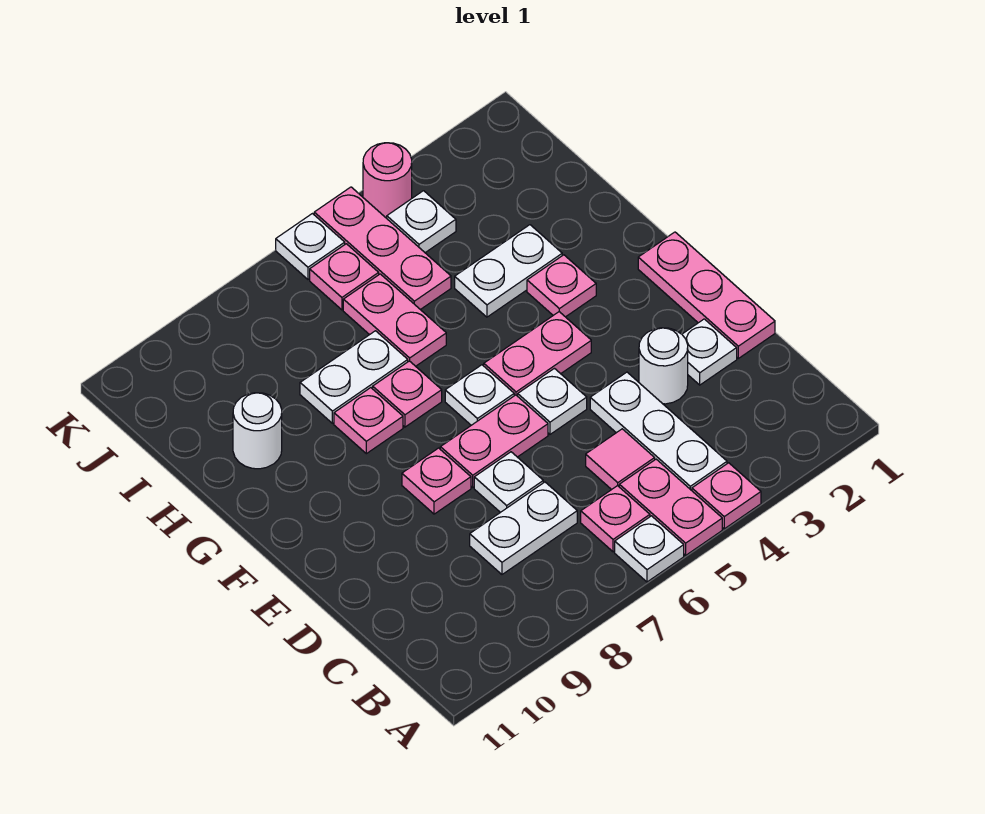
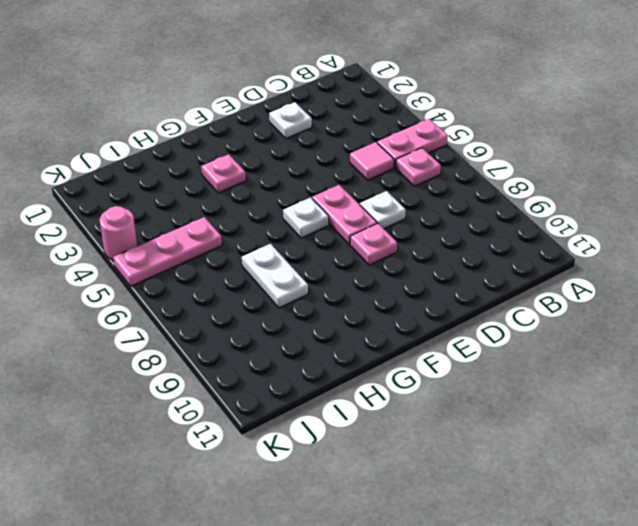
none -> pink plate A4 level 1
none -> white plate A6 level 1
none -> white plate B4:D4 level 1

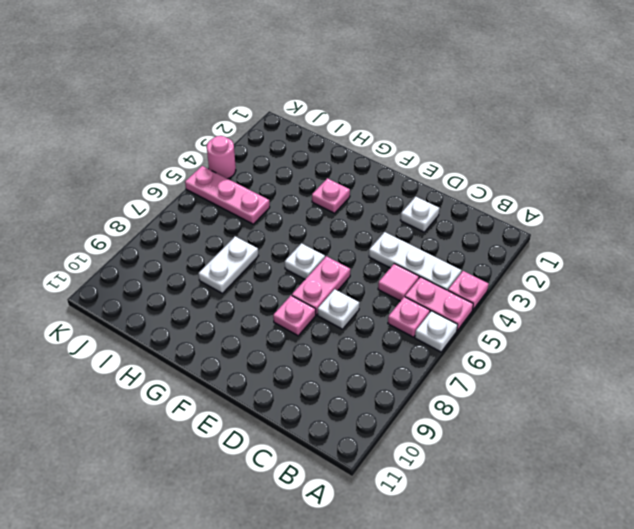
none -> white plate C7:C8 level 1
none -> pink plate D1:F1 level 1
none -> white round brick D3 level 1

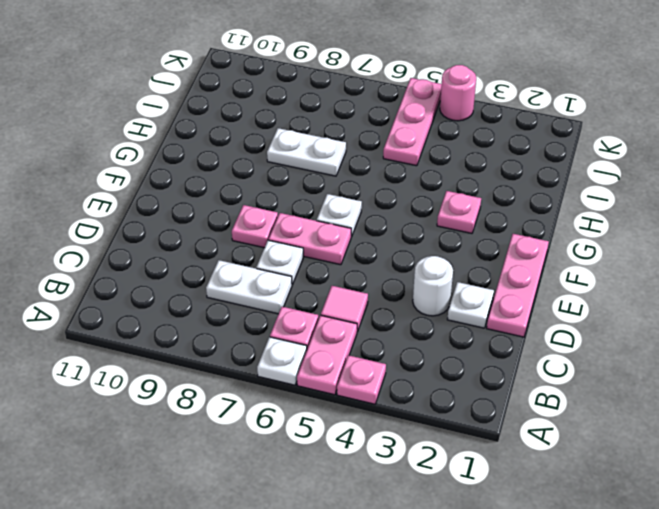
none -> white plate B4:D4 level 1
none -> white plate E5 level 1
none -> pink plate F4:F5 level 1

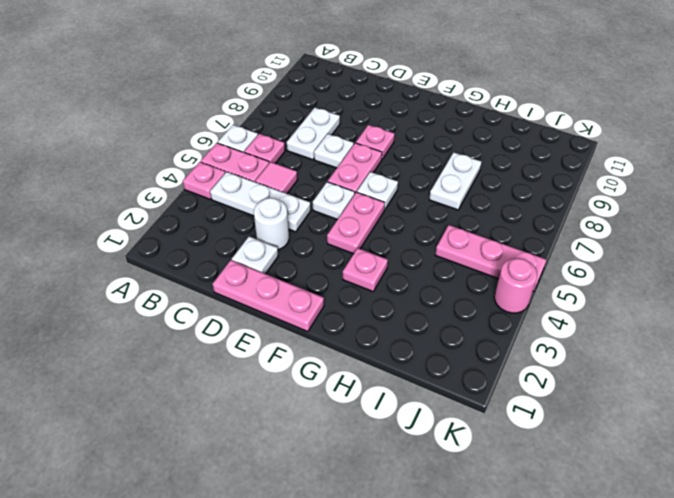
none -> pink plate G7 level 1
none -> pink plate G8 level 1
none -> white plate H3:H4 level 1

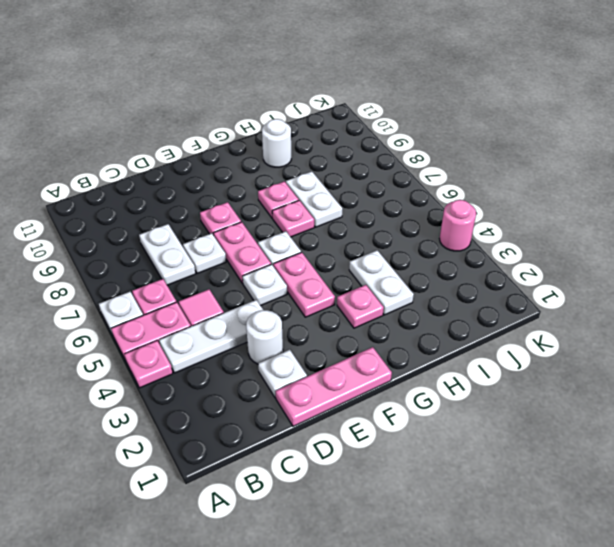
none -> pink plate H6:I6 level 1
none -> pink plate I5:K5 level 1
none -> white plate J4 level 1

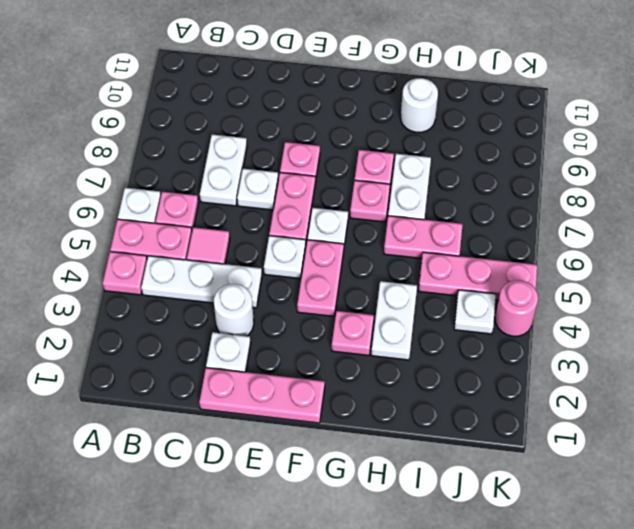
none -> pink plate J6 level 1
none -> white plate K6 level 1

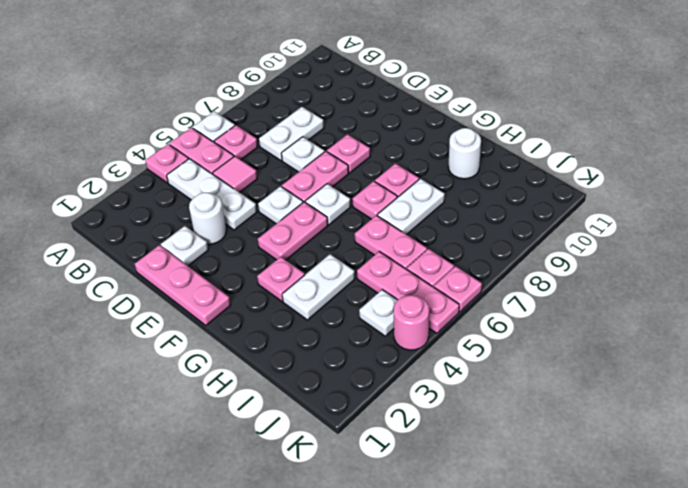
pink plate K6 level 1 -> white plate K6 level 1

